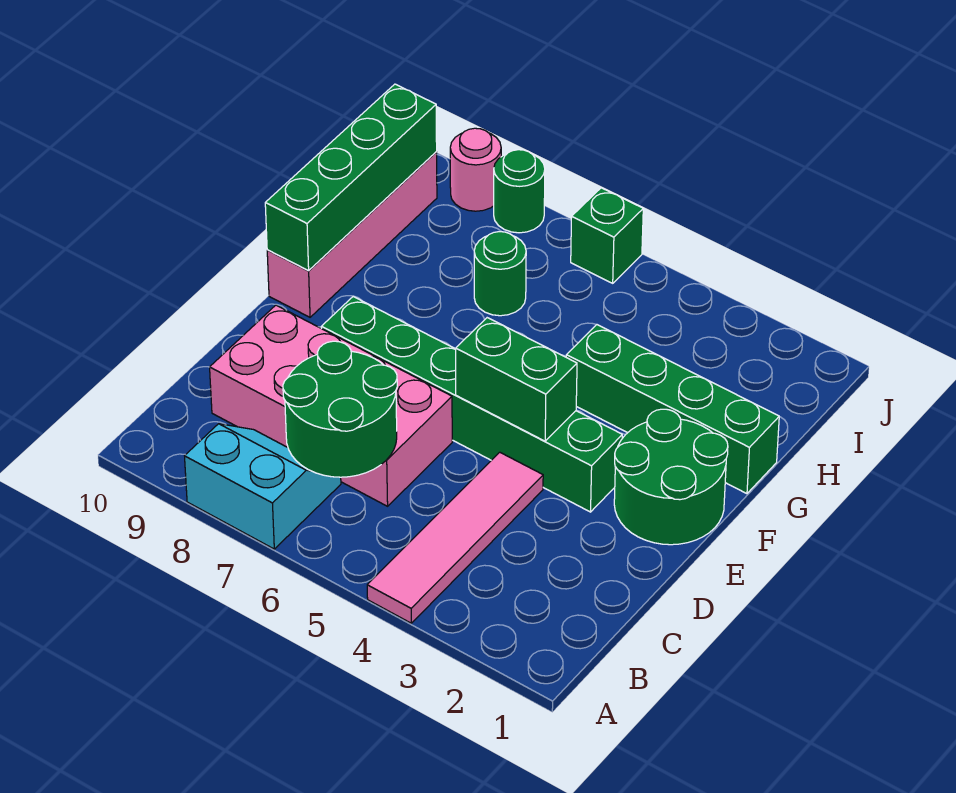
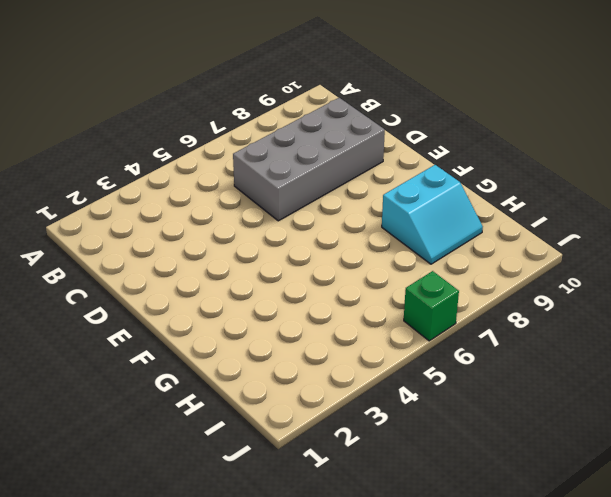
grey brick C6:D9 level 1 -> pink brick C6:D9 level 1
cyan slope G8:H9 level 1 top G -> cyan slope A7:B8 level 1 top A
none -> pink tile A4:D4 level 1
none -> green round brick E1:F2 level 1
none -> green brick E3:E8 level 1

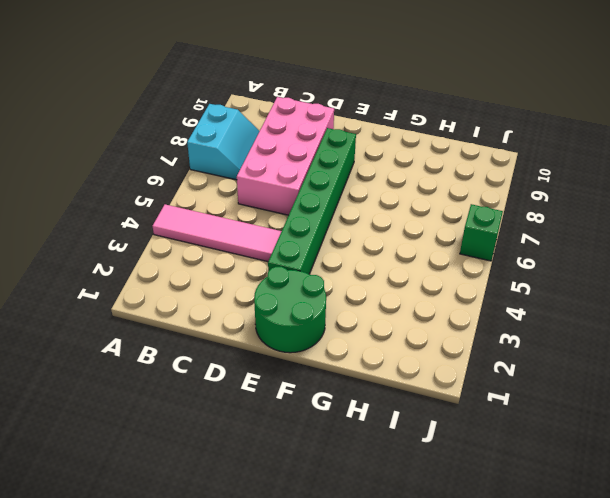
none -> pink brick F10:I10 level 1
none -> green brick G1:G4 level 1
none -> green round brick H7 level 1

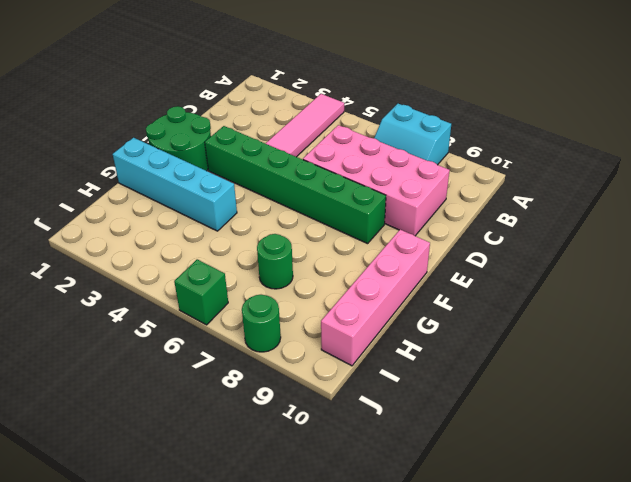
cyan brick G1:G4 level 1 -> green brick G1:G4 level 1
none -> pink round brick J9 level 1
none -> green round brick B6:C7 level 2
none -> green brick E4:E5 level 2

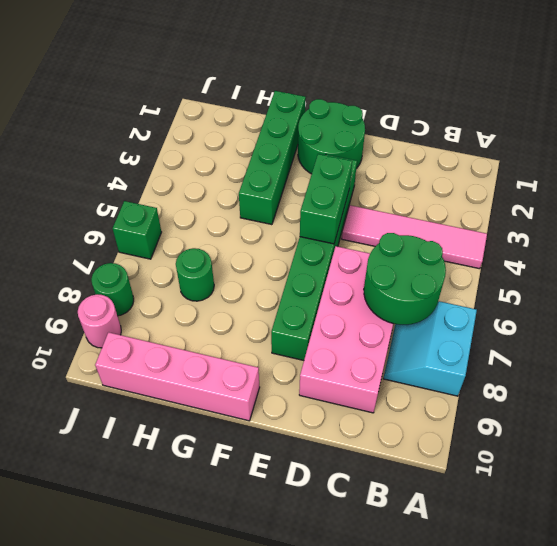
none -> green brick F10:I10 level 2

